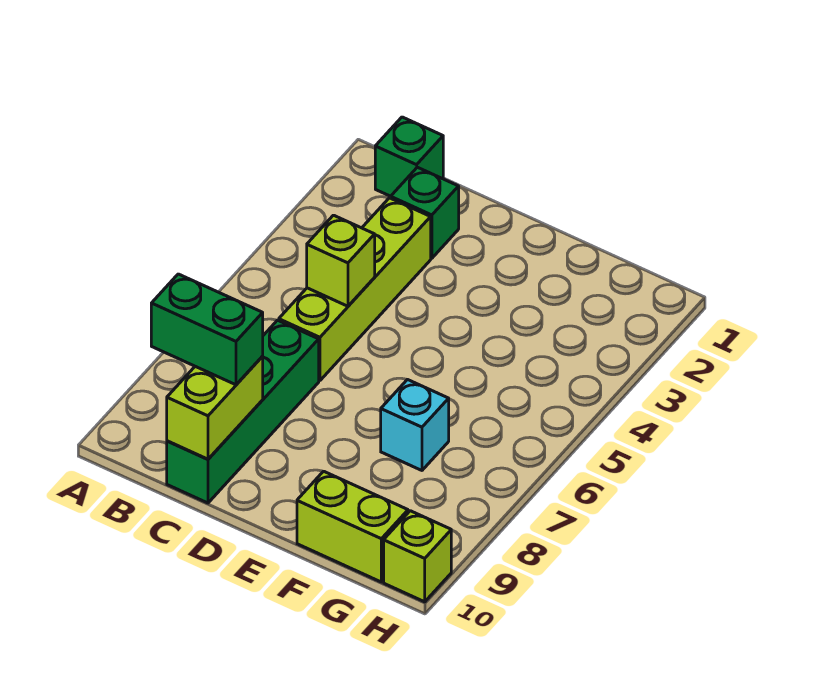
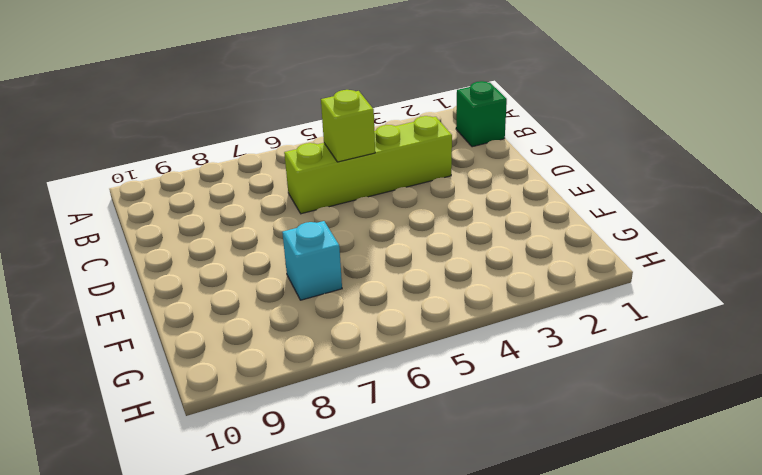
none -> green brick C2 level 1
none -> green brick C7:C10 level 1

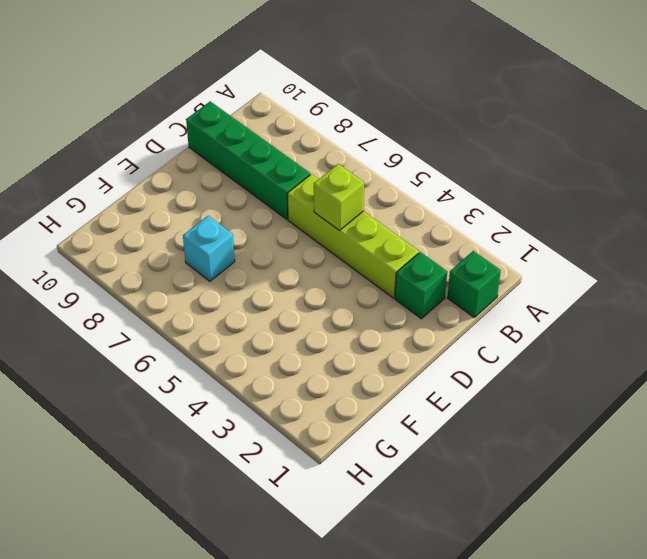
none -> lime brick F10:G10 level 1
none -> lime brick H10 level 1

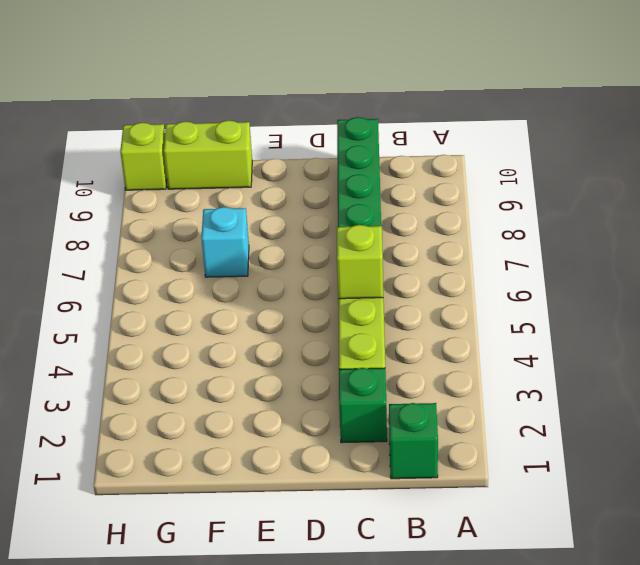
none -> lime brick C9:C10 level 2
none -> green brick B9:C9 level 3

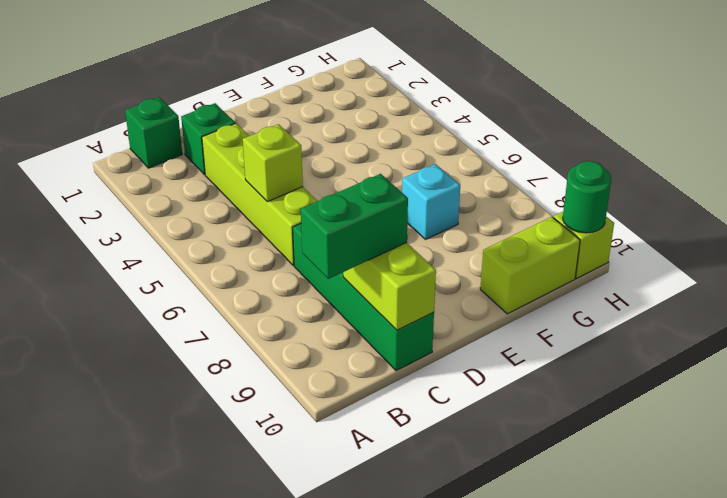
green round brick H10 level 2 -> none

